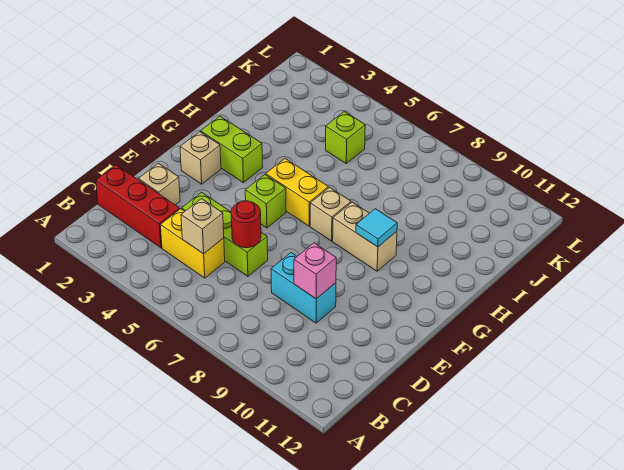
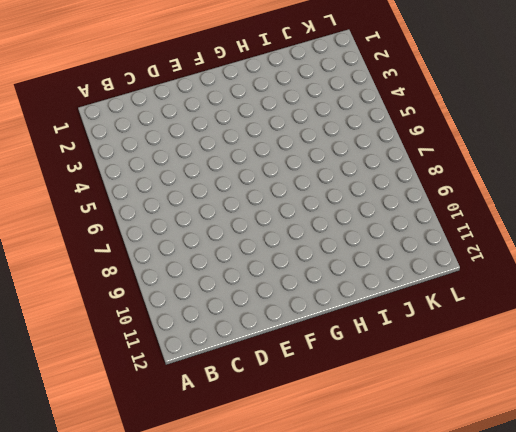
none -> red brick C1:C3 level 1
none -> yellow brick C4:C5 level 1
none -> tan brick D2 level 1

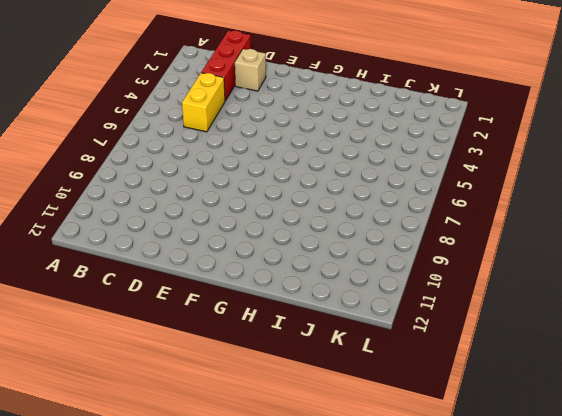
none -> lime brick D4:D6 level 1
none -> cyan brick D8:D9 level 1
none -> tan brick F2 level 1

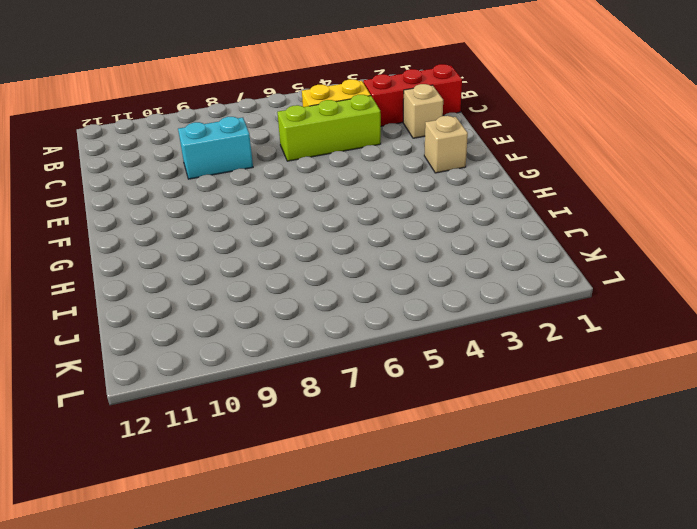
none -> lime brick F5 level 1
none -> lime brick G2:G3 level 1
none -> yellow brick G5:G6 level 1

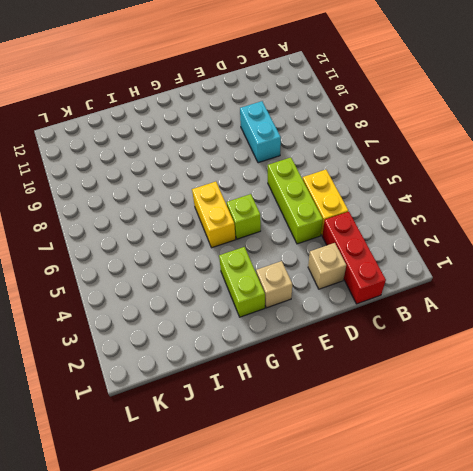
none -> tan brick G7 level 1
none -> tan brick G8:G9 level 1
none -> lime brick J5 level 1

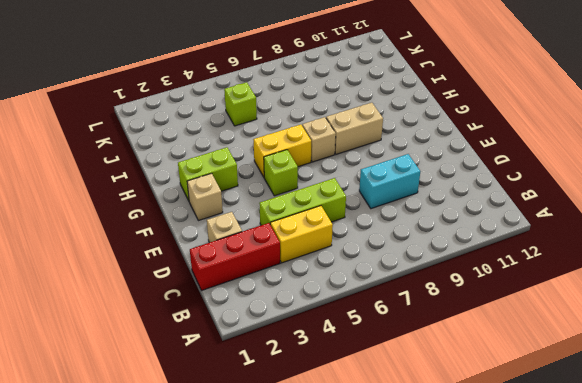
none -> tan brick C5 level 2
none -> red round brick D6 level 2
none -> pink brick D9 level 2

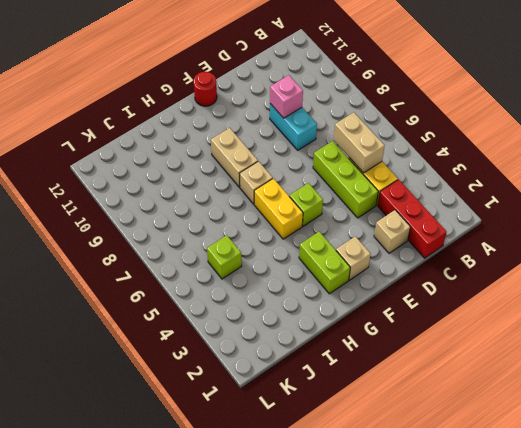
tan brick C5:C6 level 2 -> tan brick C5 level 2
red round brick F12 level 1 -> red round brick D6 level 2
none -> cyan tile G9 level 2

